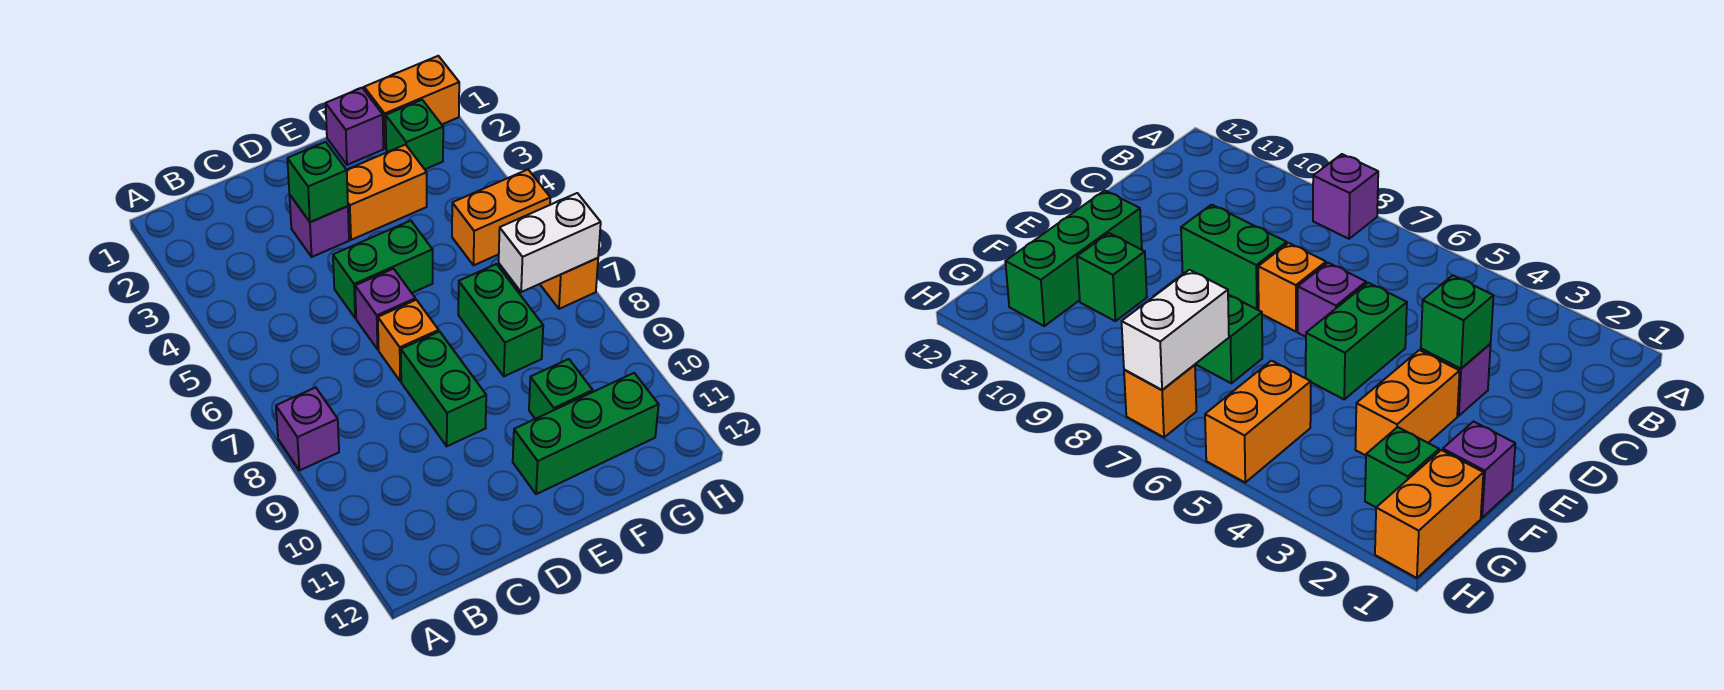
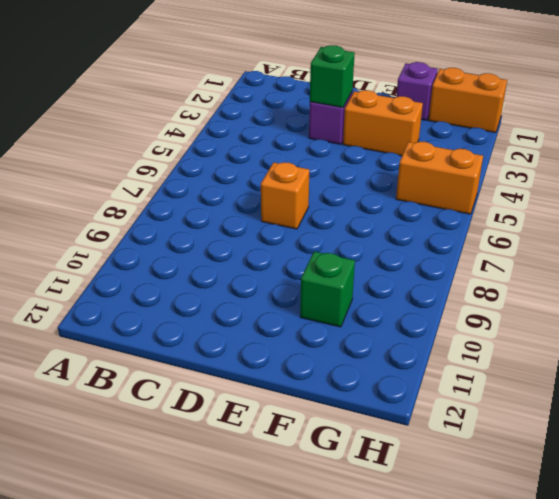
none -> purple brick A8 level 1
none -> green brick D5:E5 level 1
none -> purple brick D6 level 1

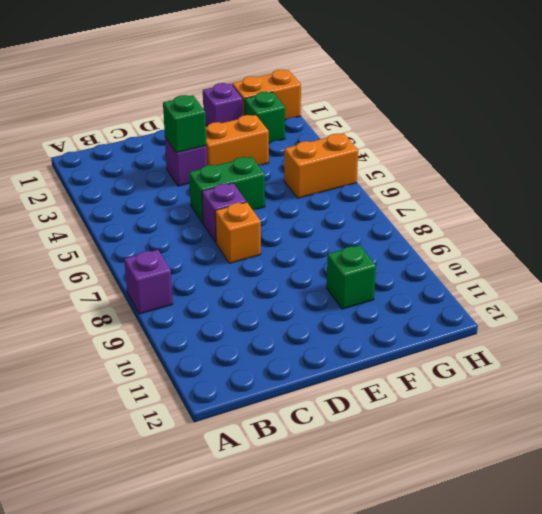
none -> green brick D8:D9 level 1
none -> green brick E11:G11 level 1
none -> green brick F7:F8 level 1

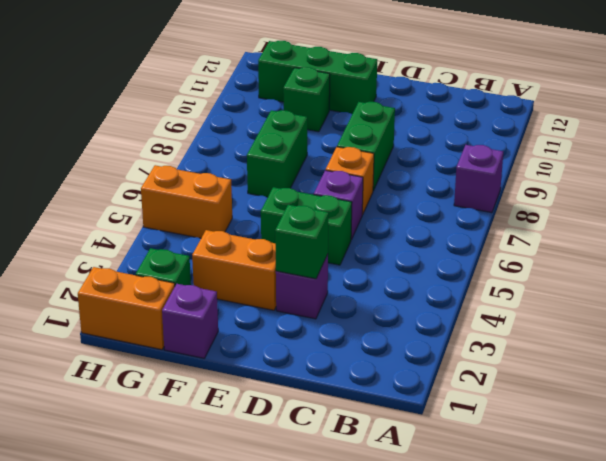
none -> orange brick H7 level 1
none -> white brick G7:H7 level 2

